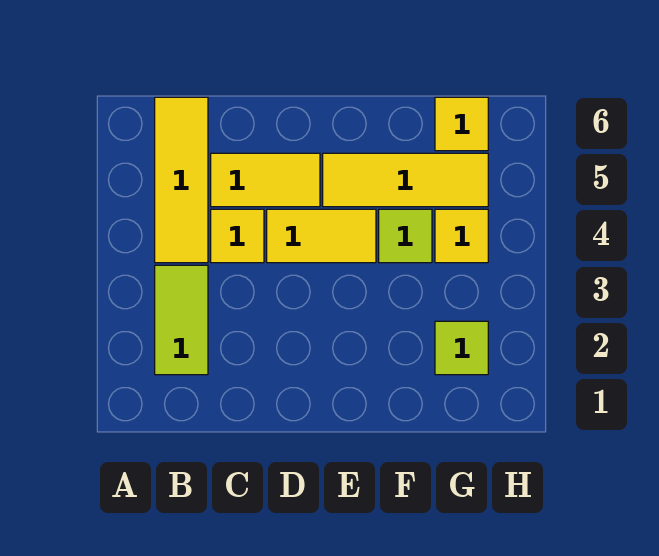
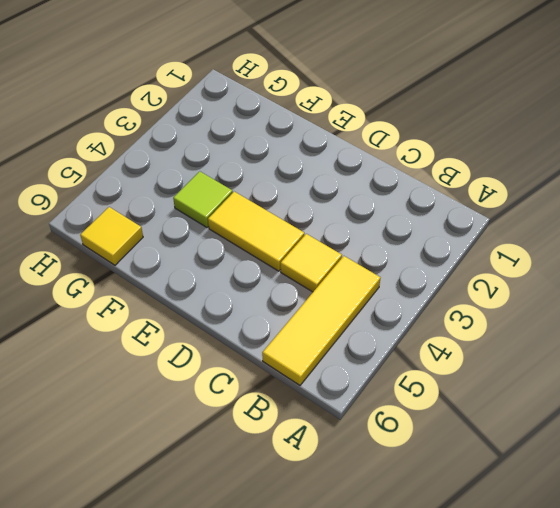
none -> lime tile B2:B3 level 1
none -> yellow tile C5:D5 level 1

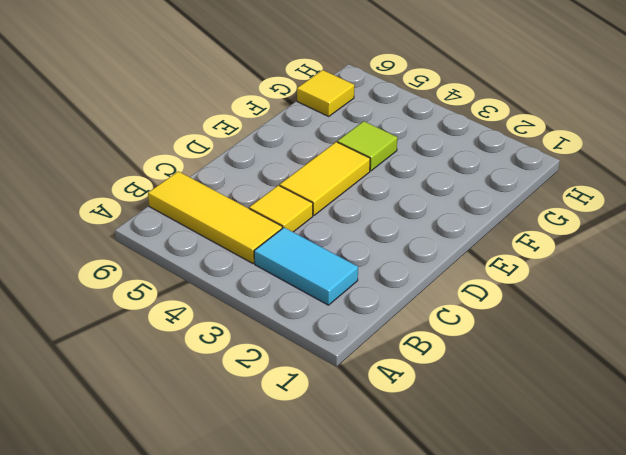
cyan tile B2:B3 level 1 -> lime tile B2:B3 level 1
none -> yellow tile C5:D5 level 1
none -> yellow tile E5:G5 level 1

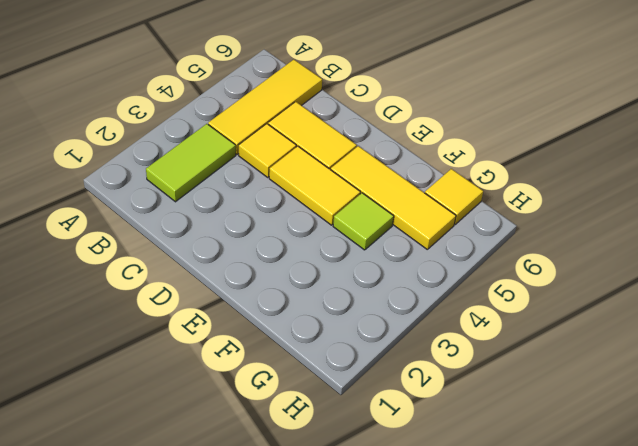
none -> lime tile G2 level 1
none -> yellow tile G4 level 1

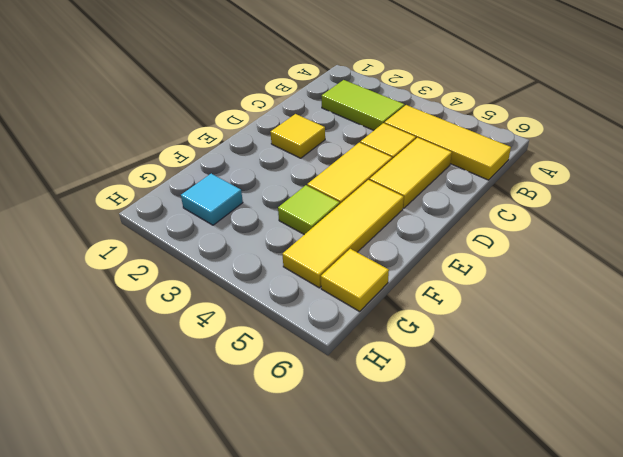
yellow tile D2 level 1 -> yellow tile G4 level 1
cyan tile G2 level 1 -> lime tile G2 level 1

